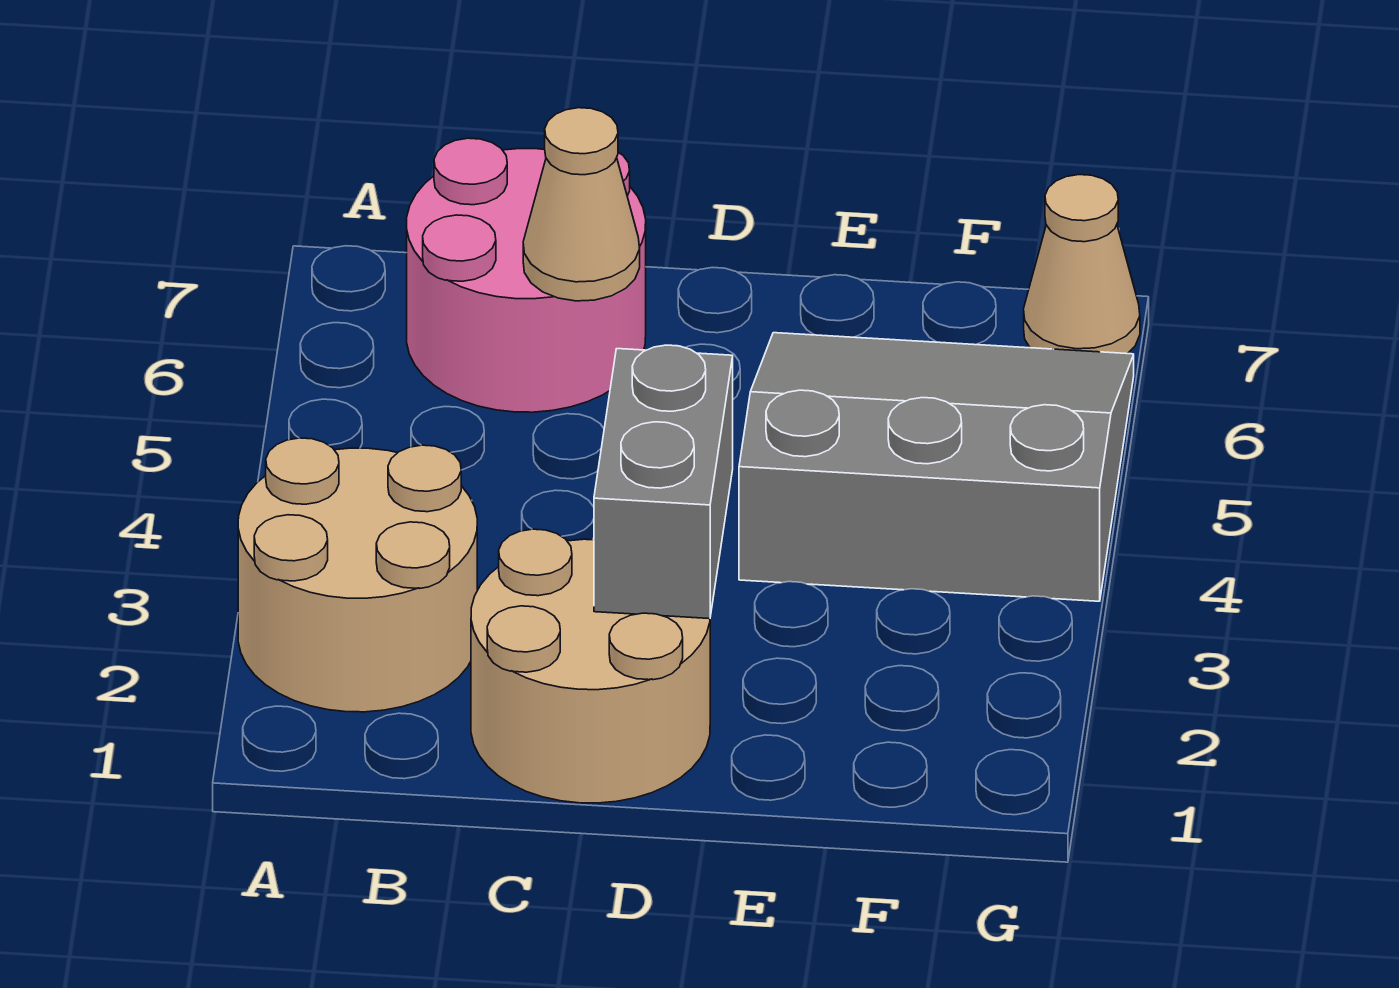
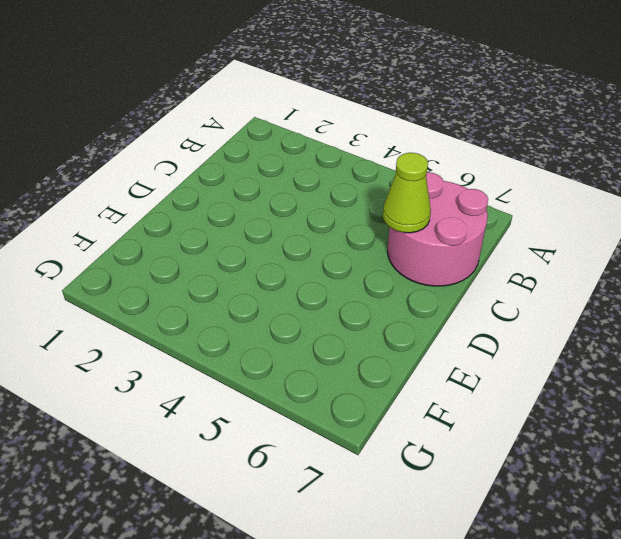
lime cone C6 level 2 -> tan cone C6 level 2
none -> tan round brick A2:B3 level 1
none -> tan round brick C1:D2 level 1

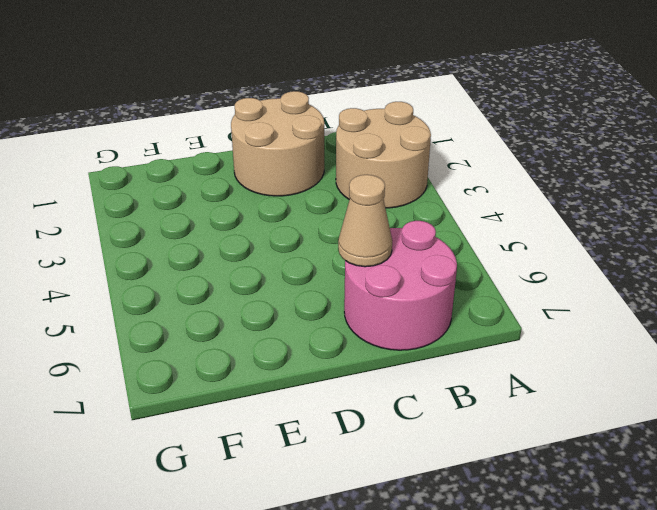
none -> grey slope E4:G6 level 1 top 4
none -> tan cone G7 level 1

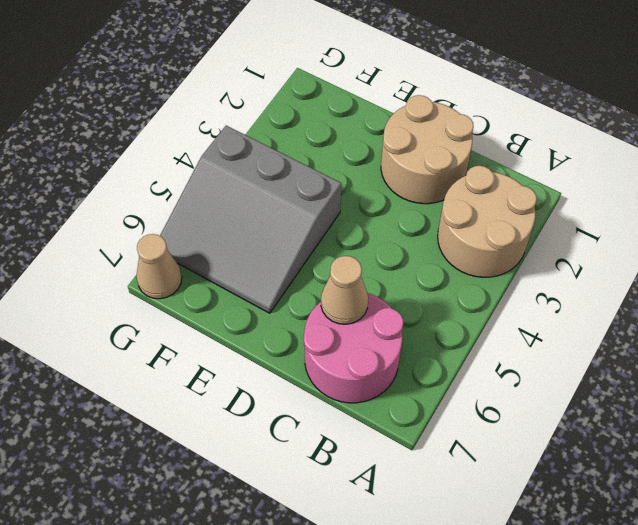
none -> grey brick D2:D3 level 2

